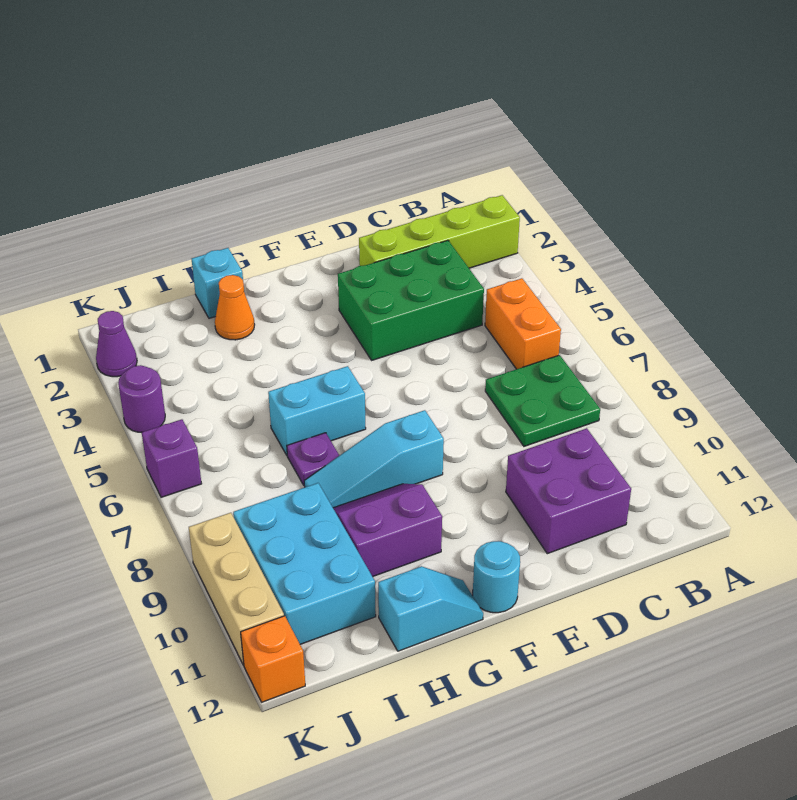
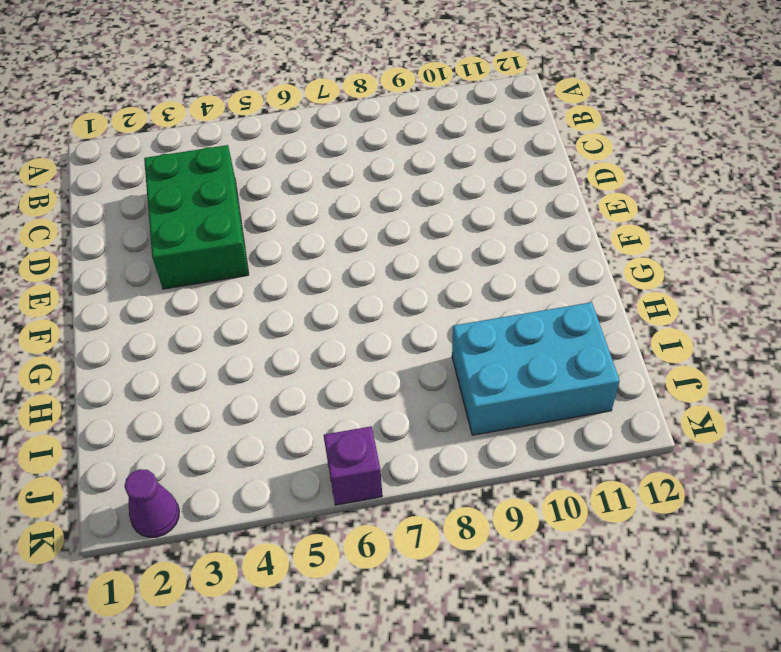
none -> lime brick A2:D2 level 1
none -> orange brick B5:B6 level 1
none -> green plate B7:C8 level 1

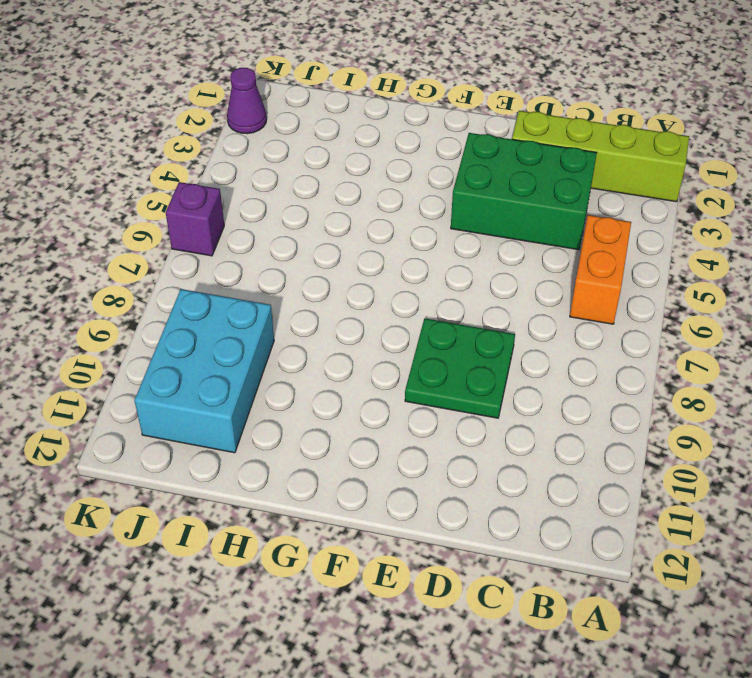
green plate D8:E9 level 1 -> green plate B7:C8 level 1
none -> purple brick C10:D11 level 1
none -> cyan slope F8:H8 level 1 top F
none -> cyan round brick F12 level 1

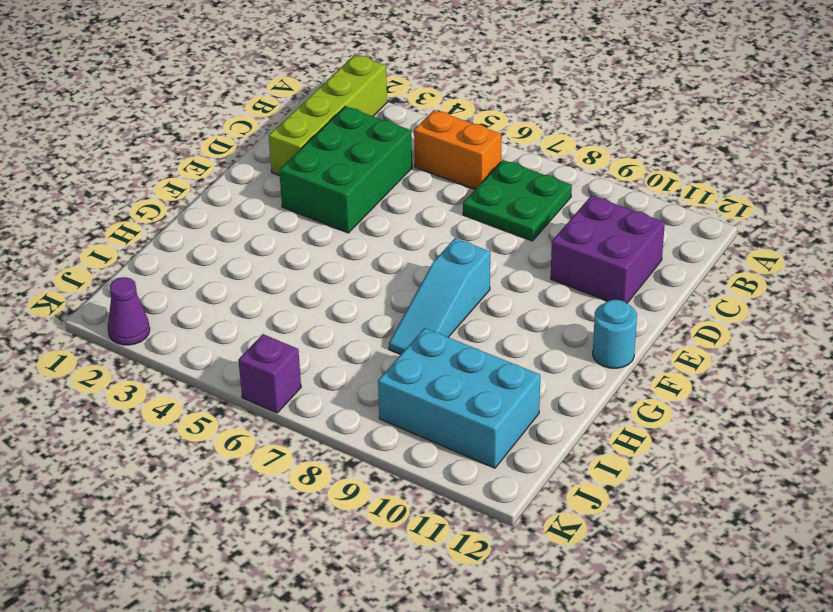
none -> cyan brick G6:H6 level 1
none -> purple slope G9:H10 level 1 top 10
none -> cyan slope G12:H12 level 1 top H

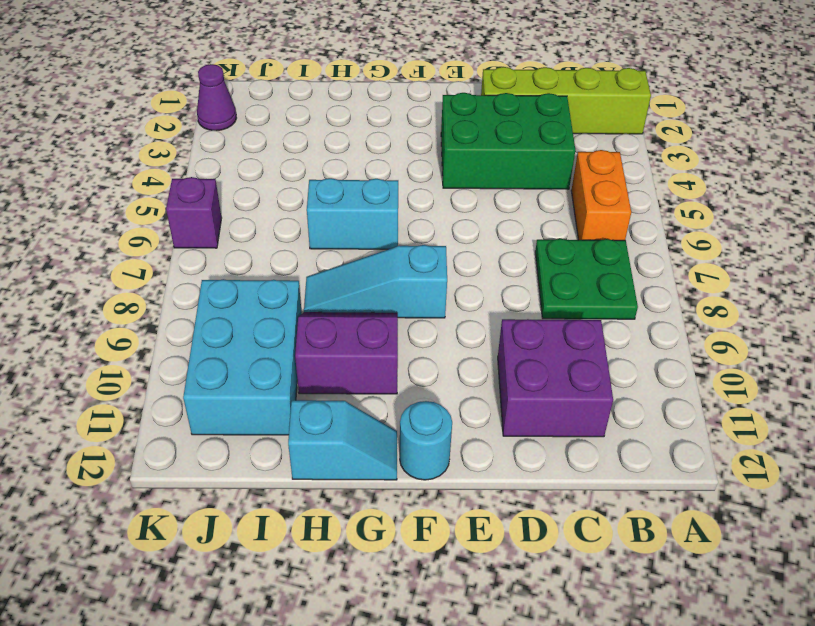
none -> cyan brick H1 level 1
none -> orange cone H2 level 1
none -> purple plate H7 level 1

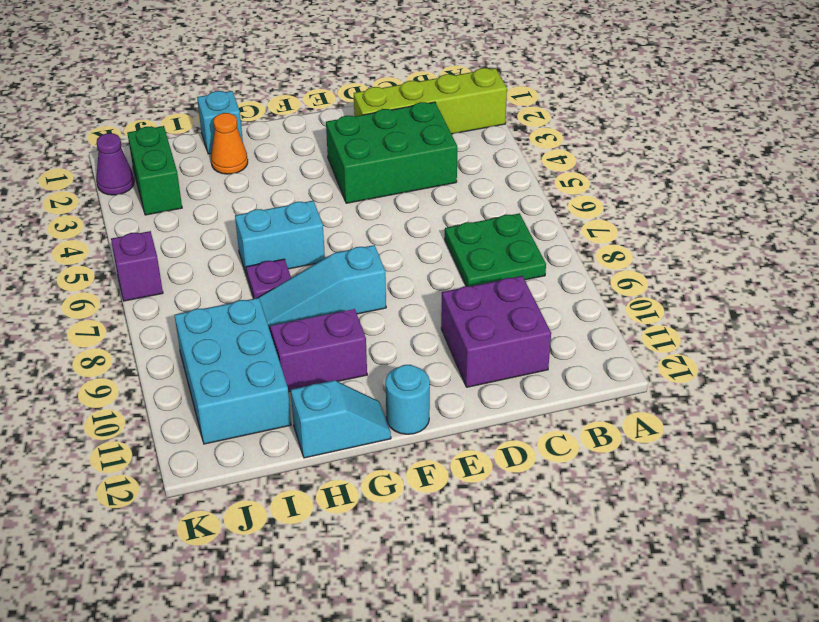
green brick J2:J3 level 1 -> none
none -> orange brick B5:B6 level 1
none -> purple round brick K4 level 1
none -> tan brick K9:K11 level 1

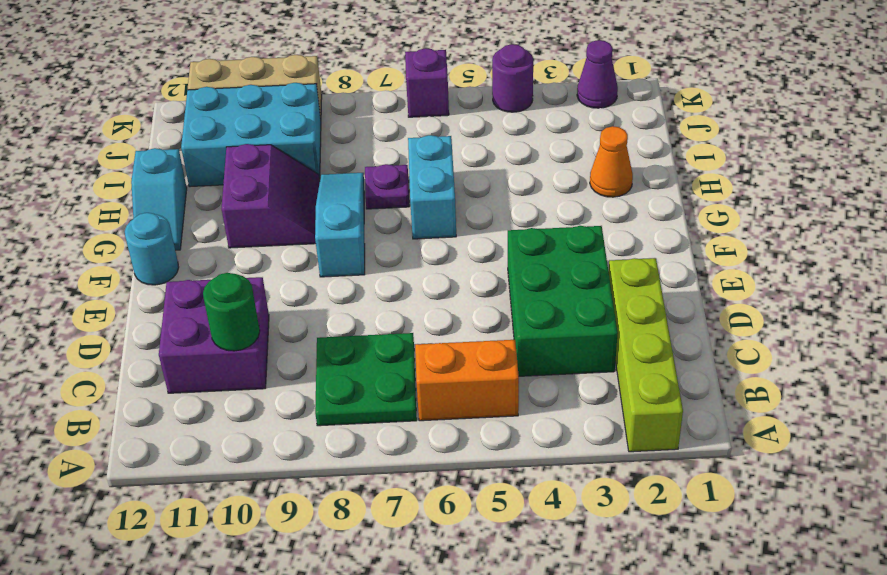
green round brick C10 level 2 -> none
none -> cyan brick H1 level 1
none -> orange brick K12 level 1

